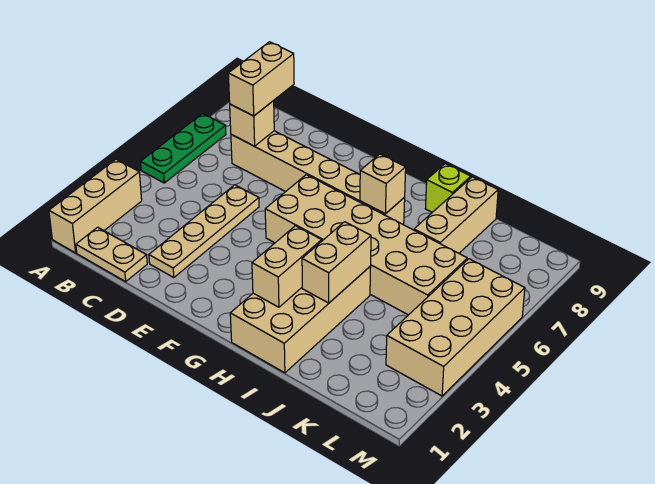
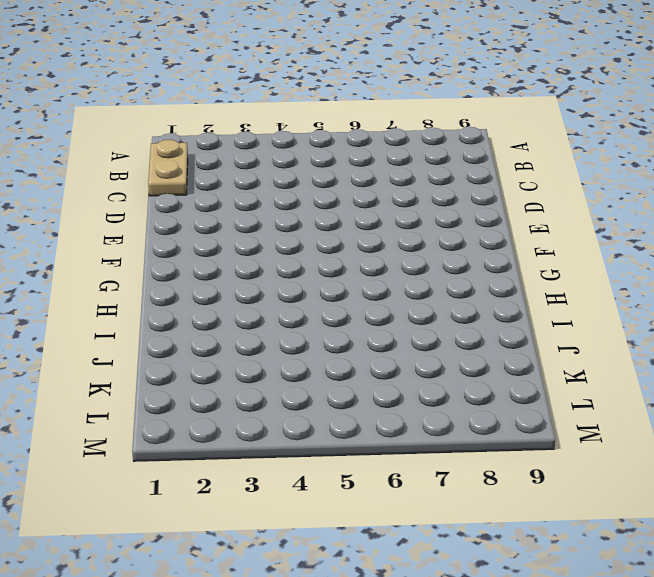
none -> tan brick A1:A3 level 1
none -> green plate A5:A7 level 1
none -> tan brick C7:H7 level 1

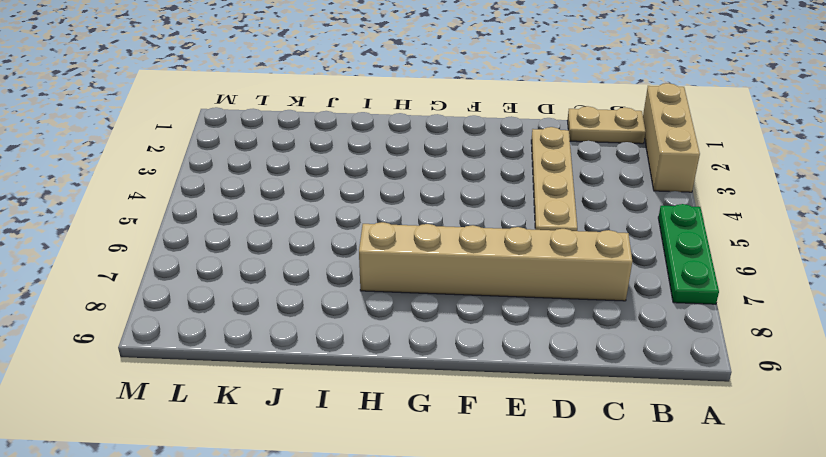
none -> tan brick F5:K6 level 1
none -> tan brick H1:I4 level 1
none -> lime brick I9 level 1

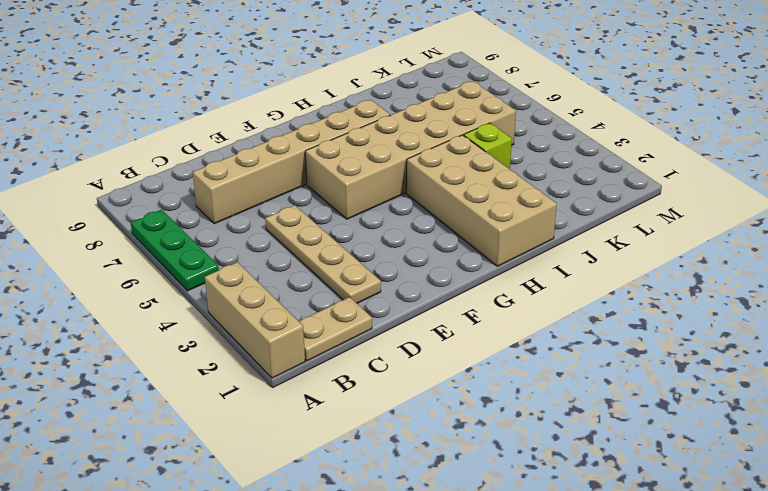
lime brick J4 level 1 -> lime brick I9 level 1
none -> tan brick J7:J9 level 1
none -> tan brick L3:M6 level 1
none -> tan brick C7 level 2

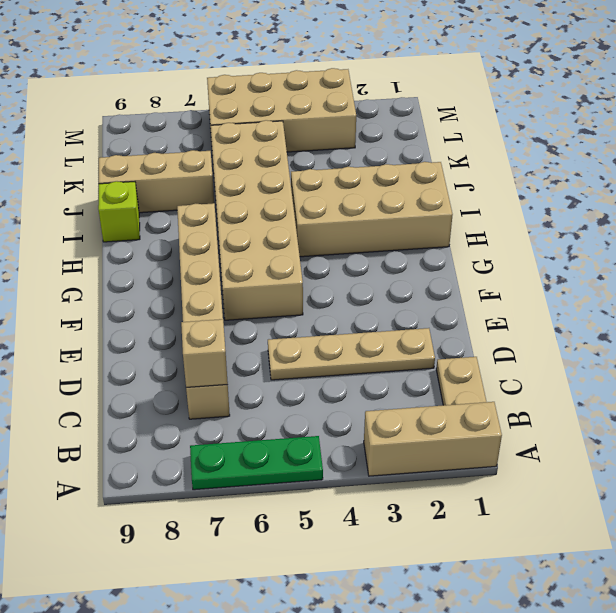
none -> tan brick H2:H3 level 2
none -> tan brick H7 level 2
none -> tan brick I3:I4 level 2

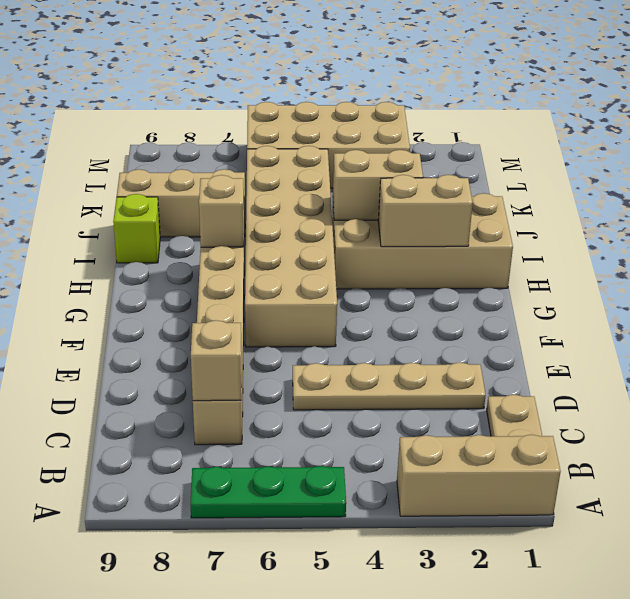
none -> tan brick C7:C8 level 3

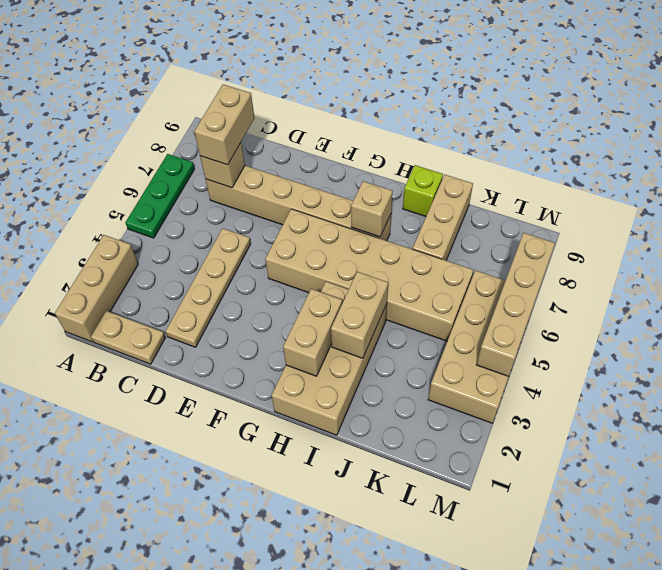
tan brick M4:M7 level 2 -> none

